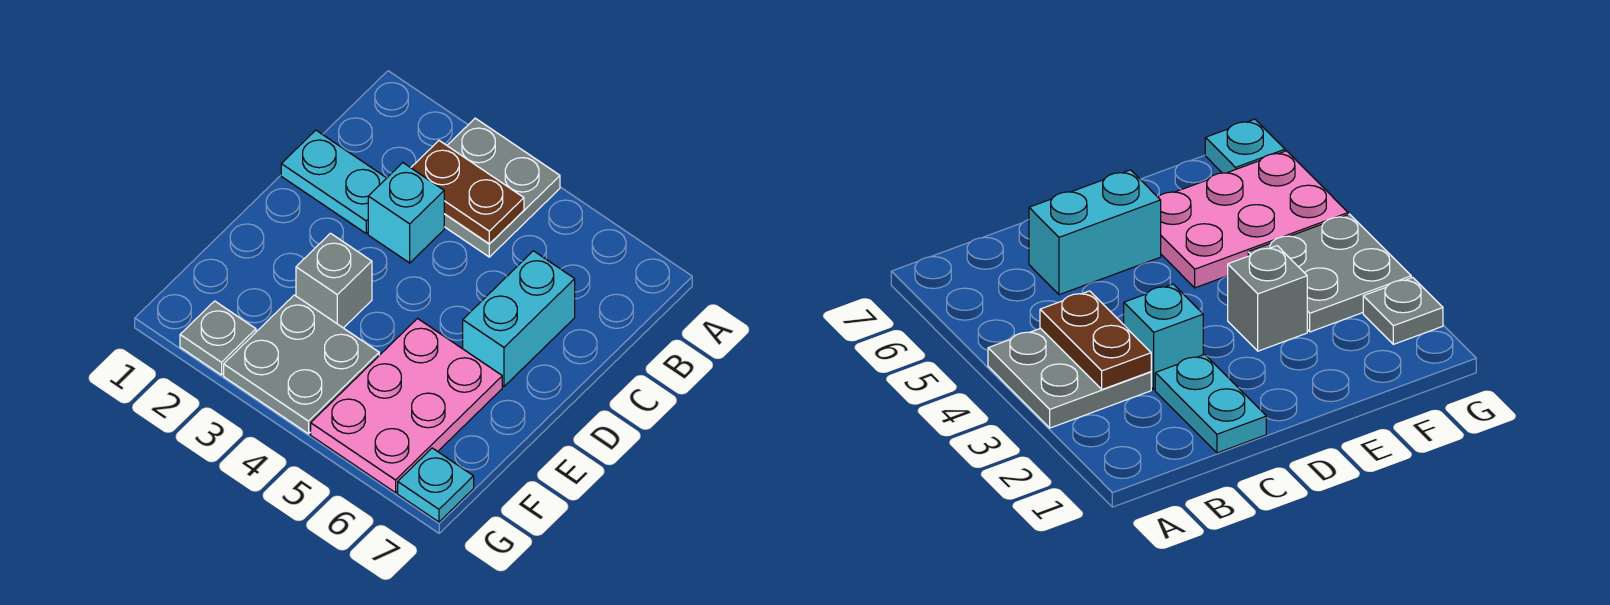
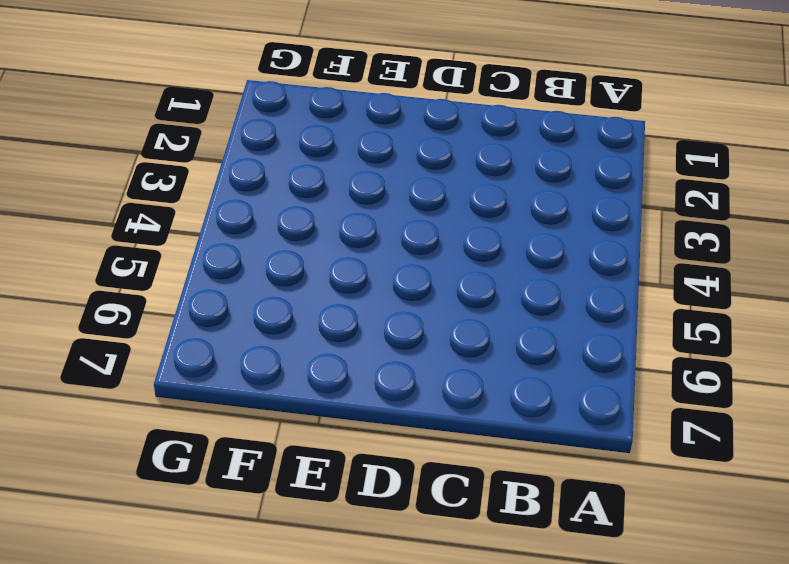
none -> grey plate A3:B4 level 1
none -> cyan plate C1:C2 level 1

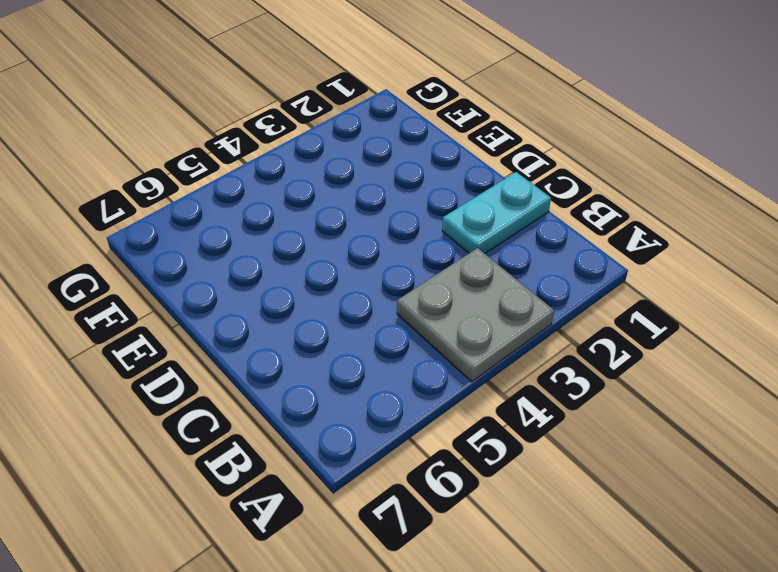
none -> cyan brick C3 level 1
none -> cyan brick C6:D6 level 1

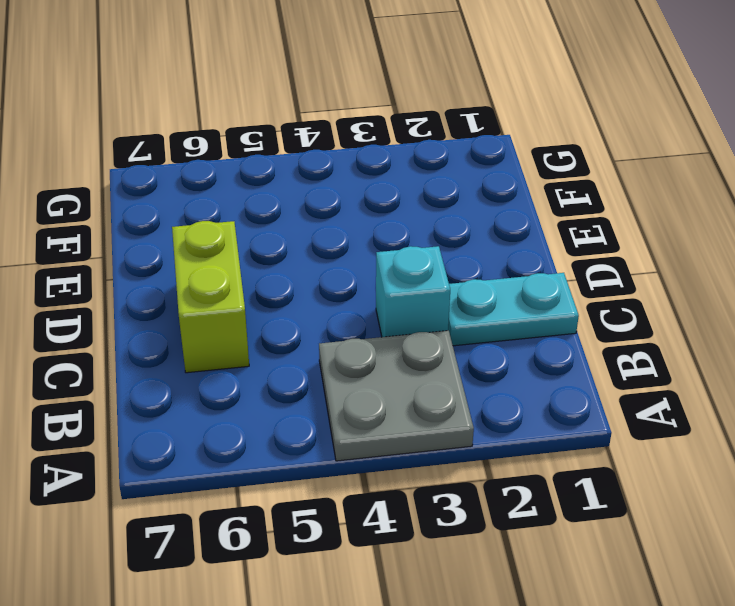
lime brick C6:D6 level 1 -> cyan brick C6:D6 level 1
none -> grey brick E3 level 1
none -> pink plate E5:G6 level 1

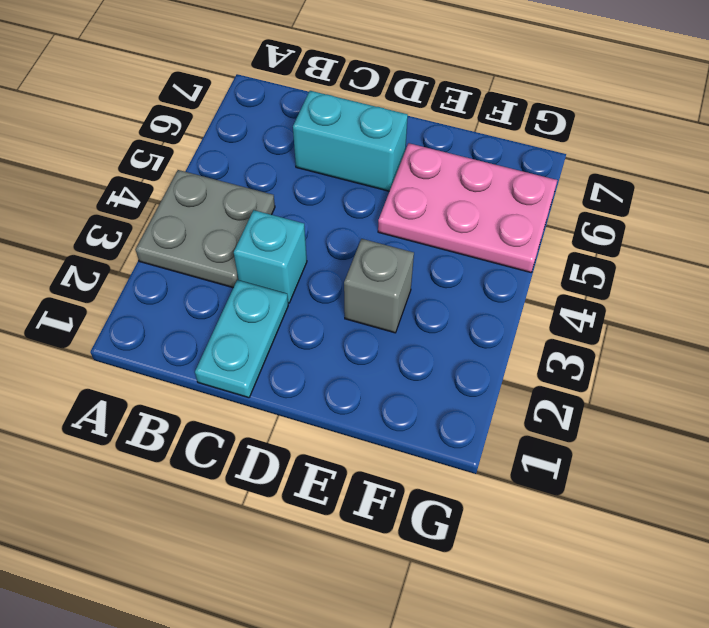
none -> grey plate F3:G4 level 1
none -> grey plate G2 level 1

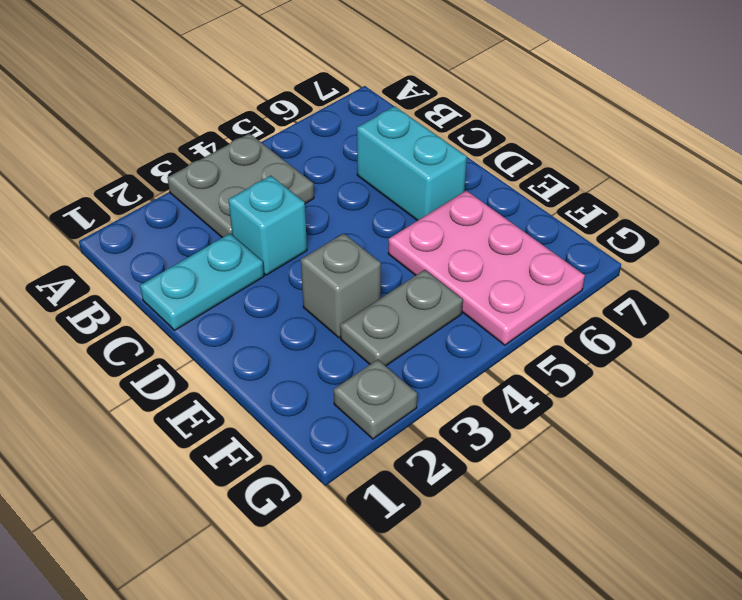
grey plate F3:F4 level 1 -> grey plate F3:G4 level 1
none -> cyan plate G7 level 1
none -> brown plate B3:B4 level 2

